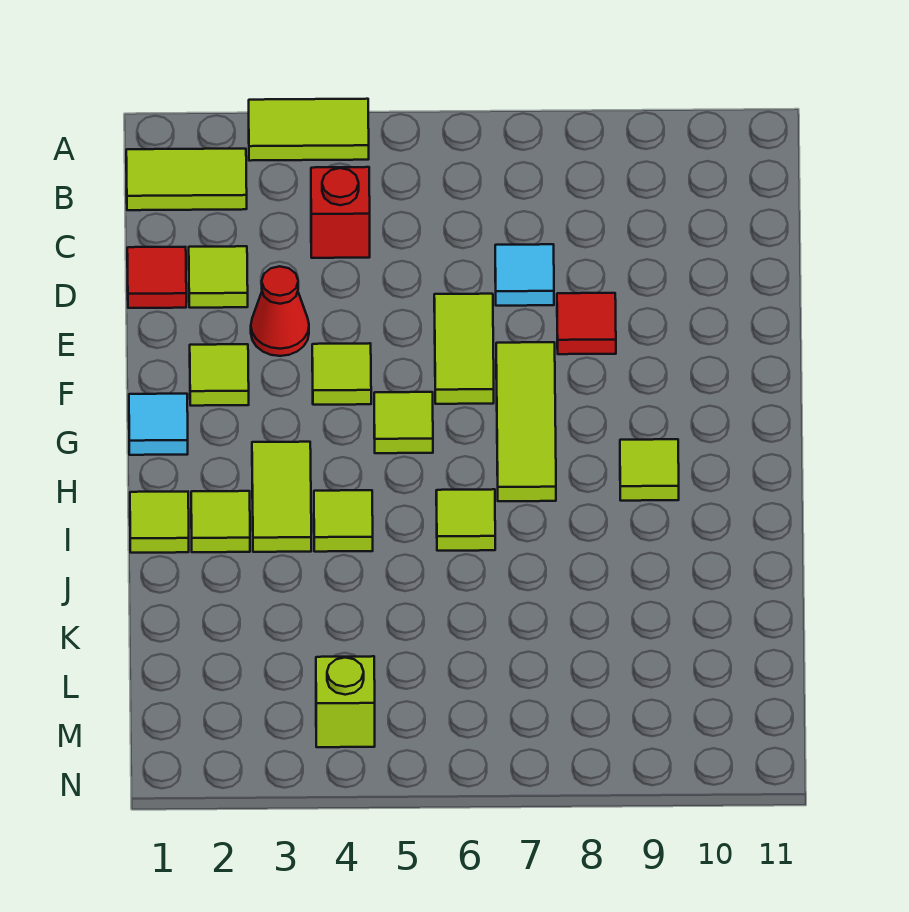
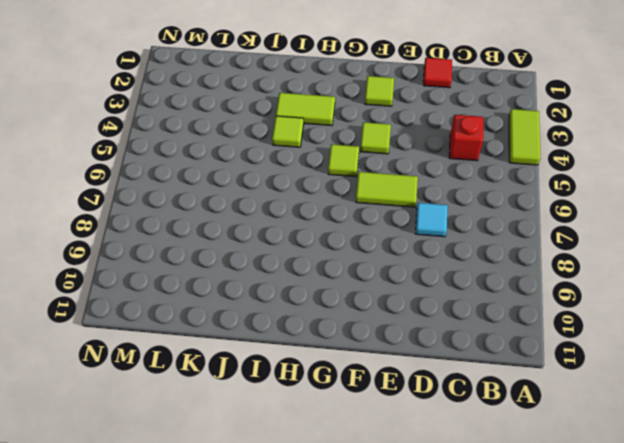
none -> lime tile B1:B2 level 1
none -> lime tile D2 level 1
none -> red cone E3 level 1

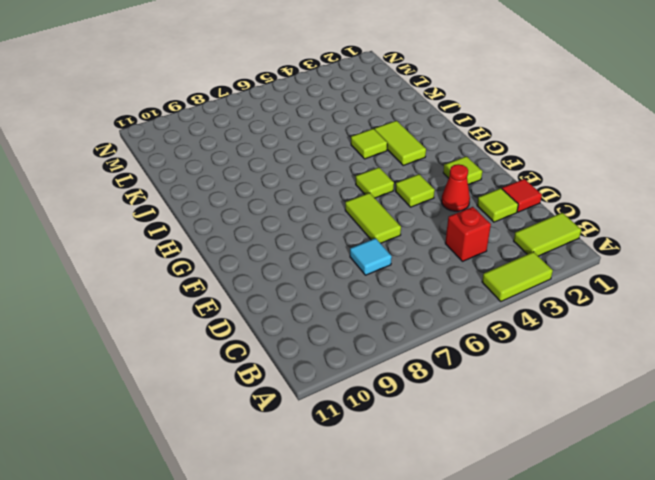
none -> red tile E8 level 1
none -> lime tile F7:H7 level 1
none -> cyan tile G1 level 1

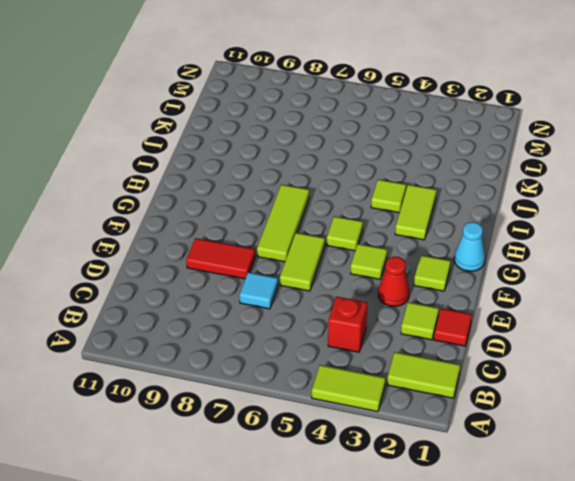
red tile E8:E9 level 1 -> red tile E8 level 1
cyan cone G1 level 1 -> cyan tile G1 level 1
none -> lime tile H9 level 1
none -> lime tile I1 level 1
none -> lime tile I2 level 1

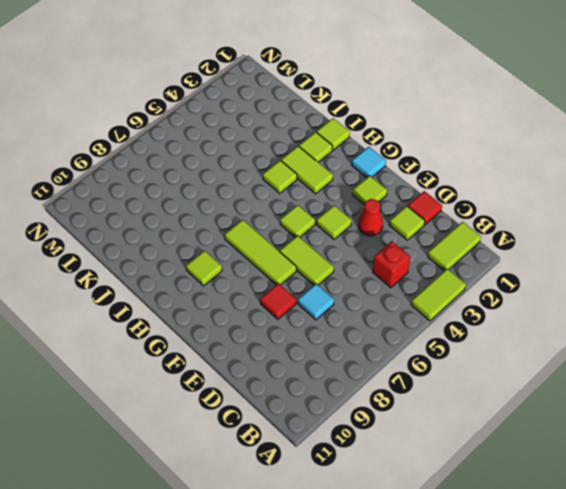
none -> lime tile I6 level 1
none -> lime brick M4 level 1

